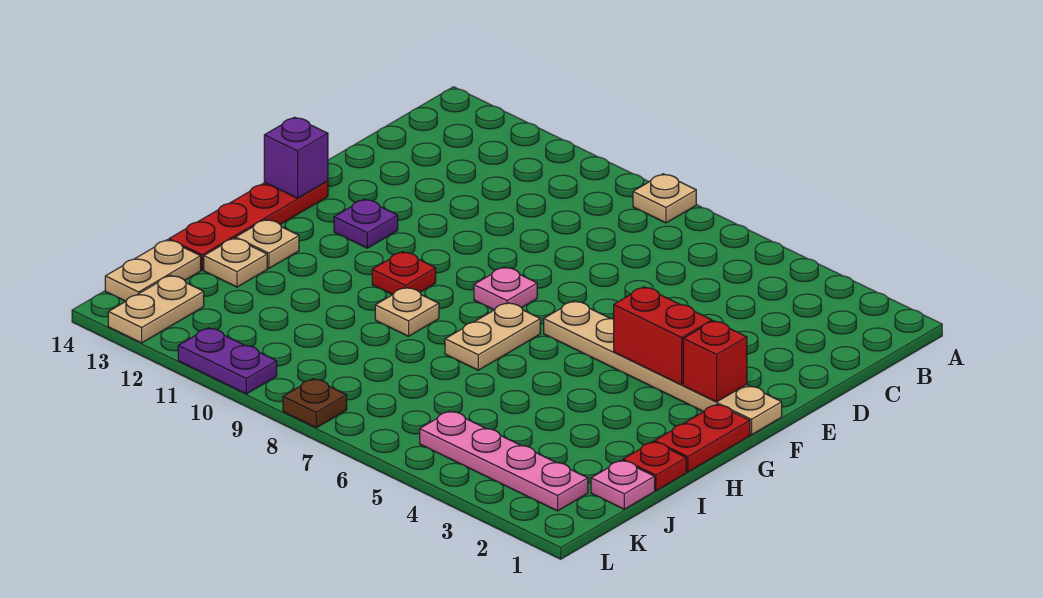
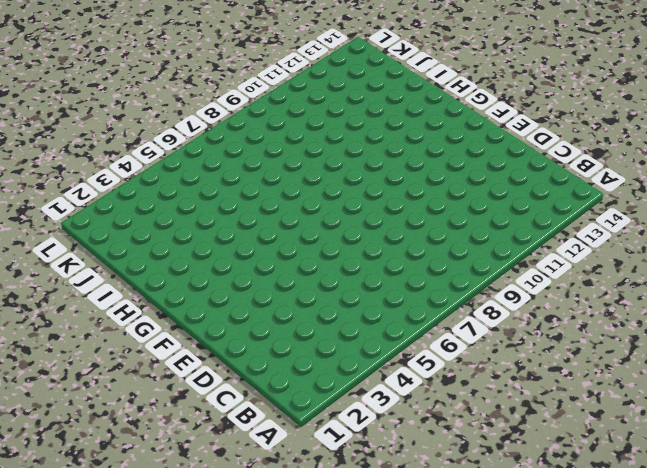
none -> tan plate A8 level 1
none -> tan plate F1:F6 level 1
none -> pink plate F8 level 1

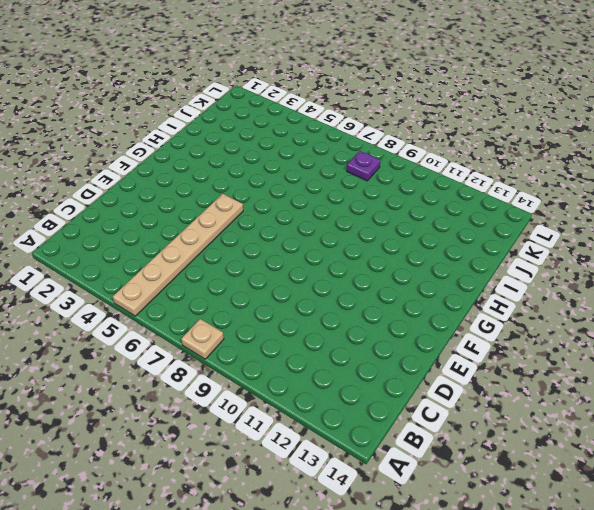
tan plate A5:F5 level 1 -> tan plate F1:F6 level 1
purple plate K8 level 1 -> purple plate F12 level 1
none -> pink plate F8 level 1
none -> red plate F14:I14 level 1
none -> red plate G1:H1 level 1

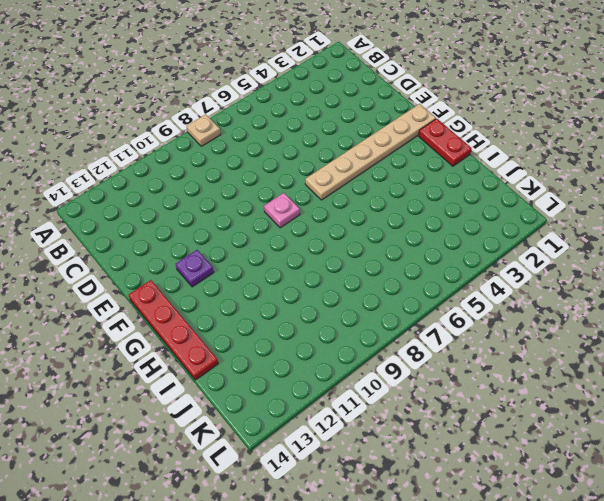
none -> tan plate G7:H7 level 1
none -> red plate G10 level 1
none -> tan plate H9 level 1

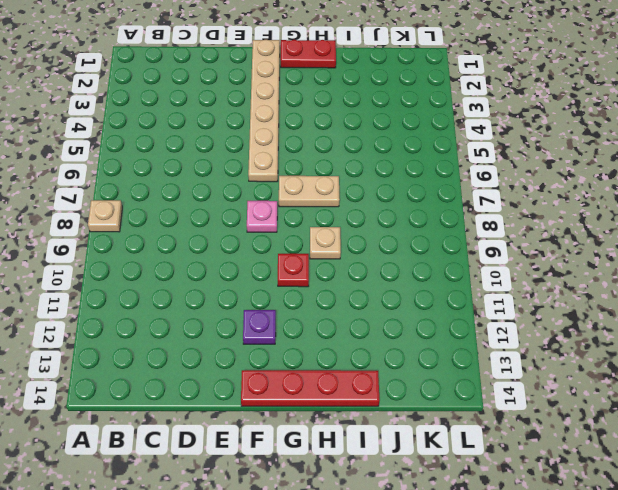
none -> tan plate H13 level 1
none -> red plate I1 level 1
none -> tan plate I13 level 1

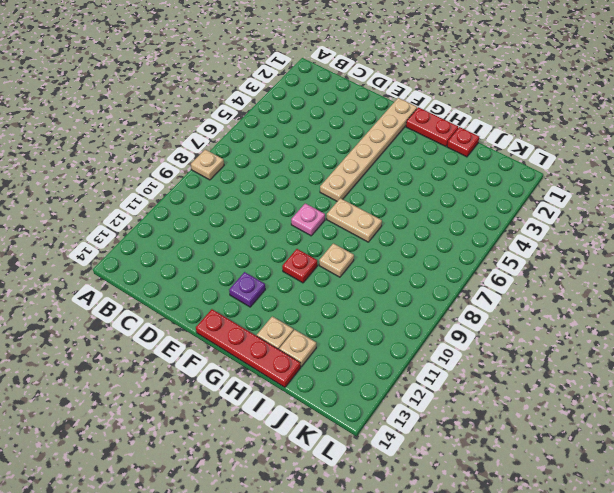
none -> pink plate J1 level 1
none -> tan plate J14:K14 level 1
none -> pink plate K2:K5 level 1

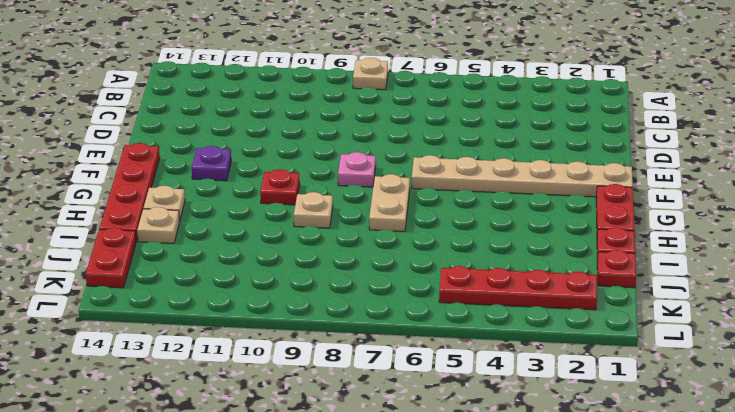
red plate J1 level 1 -> pink plate J1 level 1
red plate J14:K14 level 1 -> tan plate J14:K14 level 1
red plate K2:K5 level 1 -> pink plate K2:K5 level 1
none -> tan plate K13:L13 level 1
none -> brown plate L8 level 1
none -> purple plate L10:L11 level 1

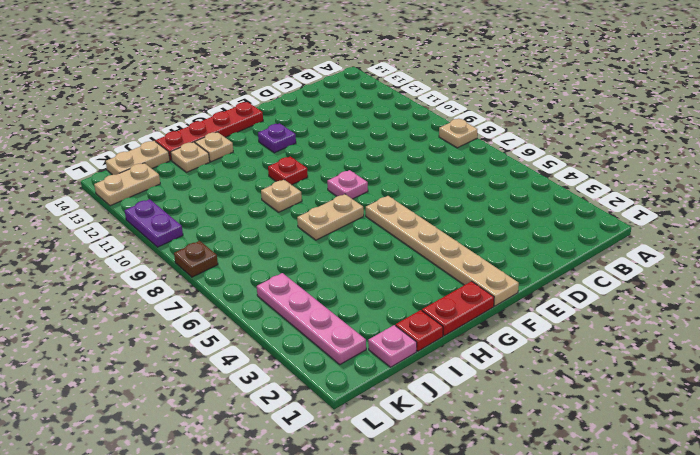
none -> red brick F2 level 2
none -> red brick F3:F4 level 2
none -> purple brick F14 level 2

